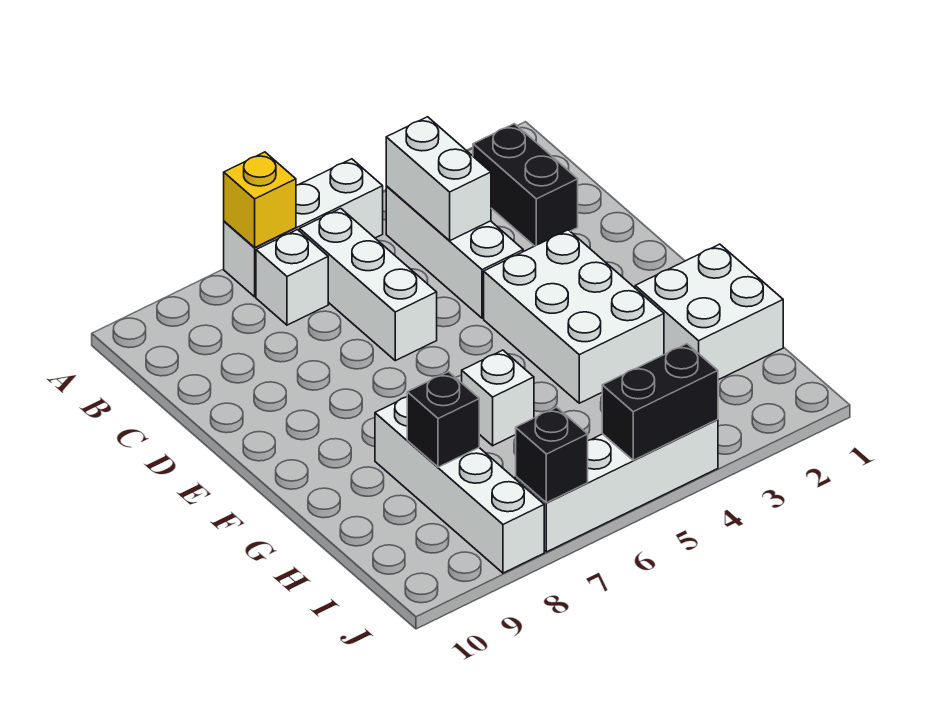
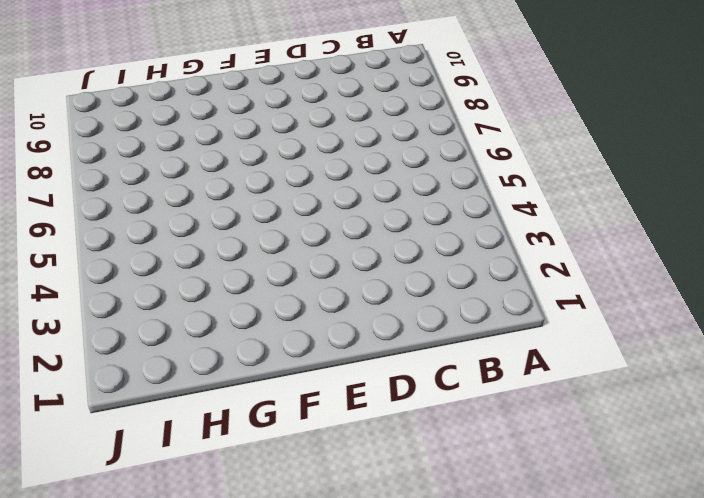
none -> white brick A5:A7 level 1
none -> black brick B2:C2 level 1
none -> white brick B4:D4 level 1

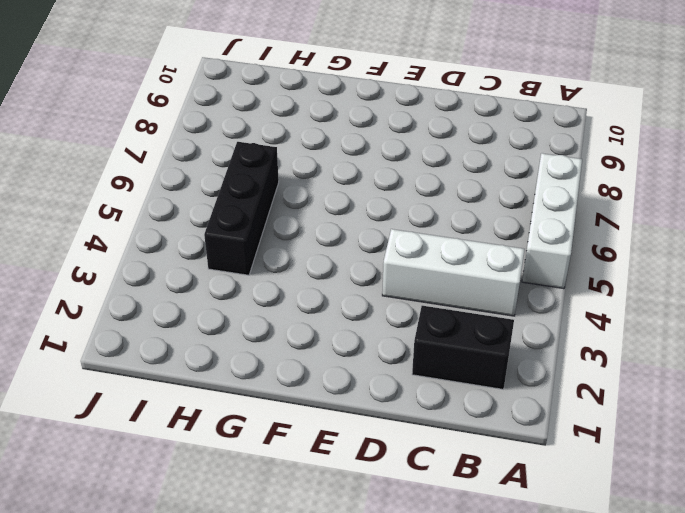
black brick H4:H6 level 1 -> none
none -> white brick B6:D6 level 1
none -> white brick B7 level 1
none -> white brick E3:G4 level 1

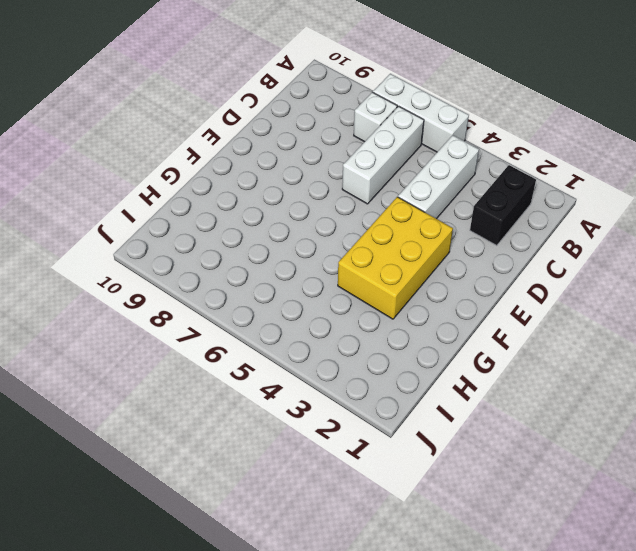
yellow brick E3:G4 level 1 -> white brick E3:G4 level 1
none -> white brick G1:H2 level 1
none -> white brick G6 level 1
none -> white brick G8:J8 level 1

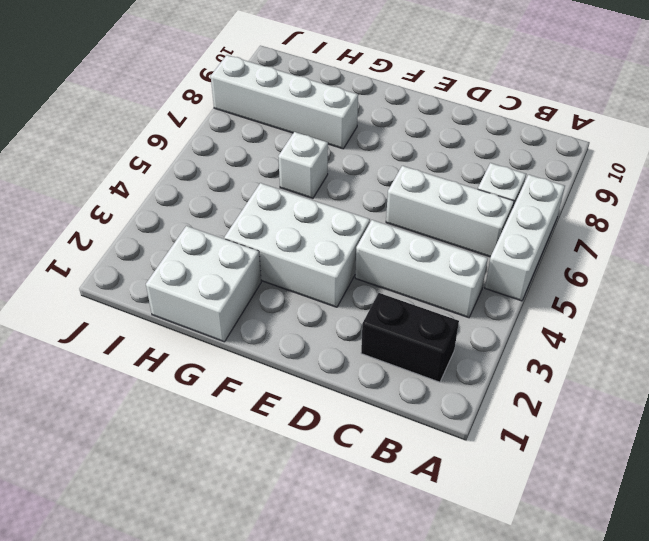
none -> white brick J4:J7 level 1
none -> yellow brick A7 level 2
none -> white brick B4:C4 level 2

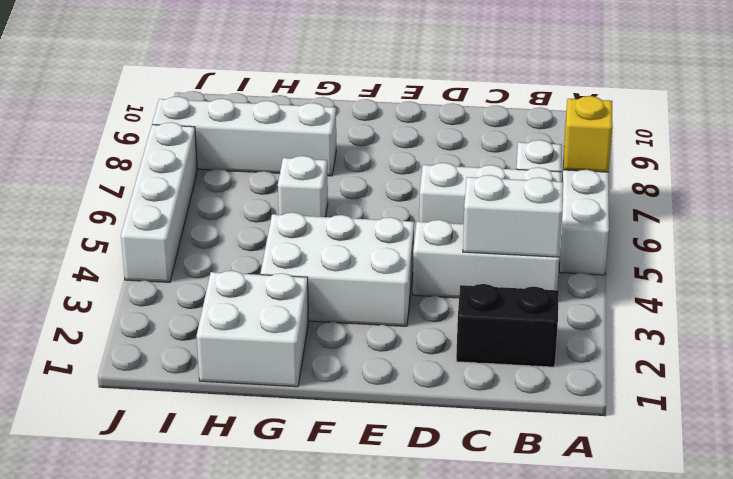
none -> black brick H8 level 2
none -> black brick J4:J5 level 2
none -> black brick J7 level 2

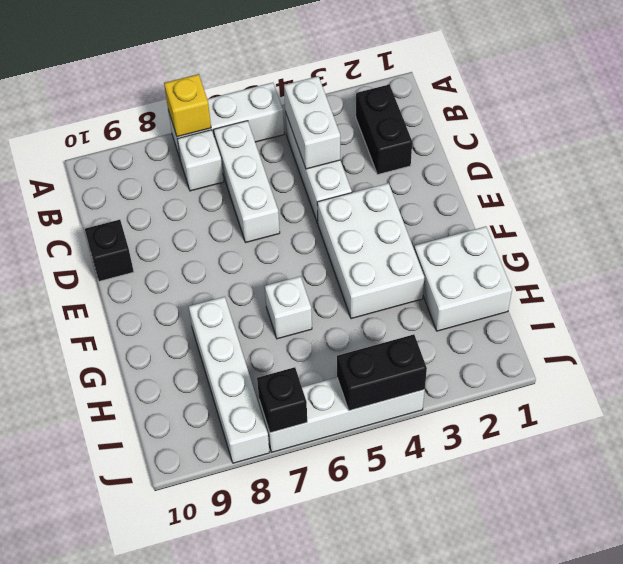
black brick D10 level 1 -> black brick H8 level 2

